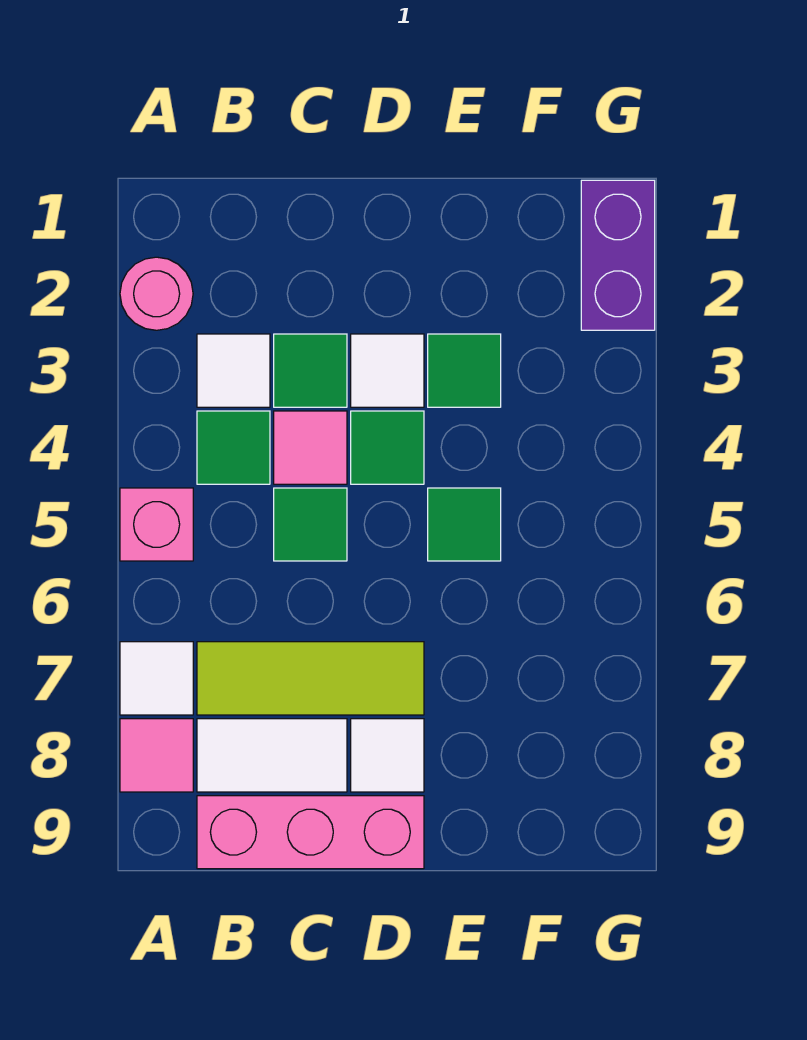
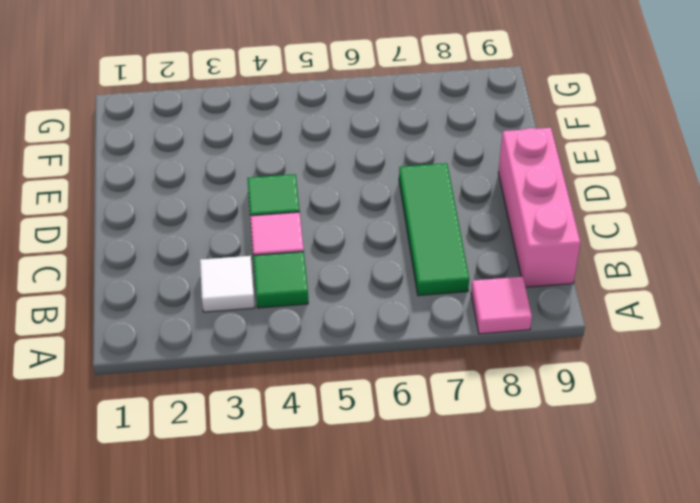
green tile B7:D7 level 1 -> lime tile B7:D7 level 1
none -> pink round brick A2 level 1
none -> pink brick A5 level 1
none -> white tile A7 level 1

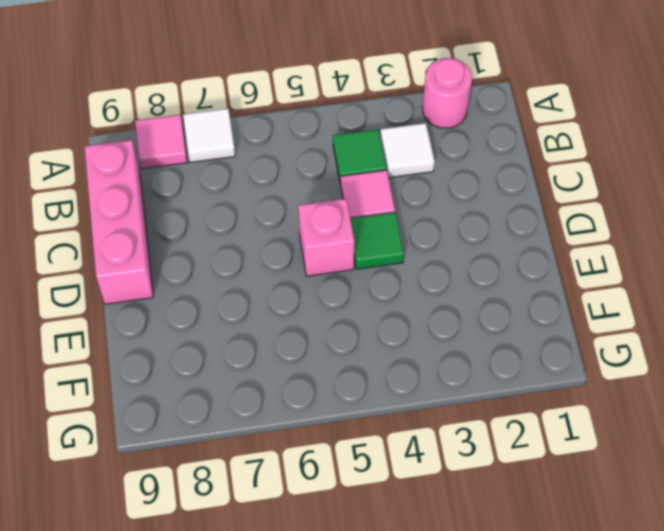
pink brick D5 level 1 -> pink brick A5 level 1
none -> lime tile B7:D7 level 1
none -> white tile B8:C8 level 1
none -> green tile C3 level 1

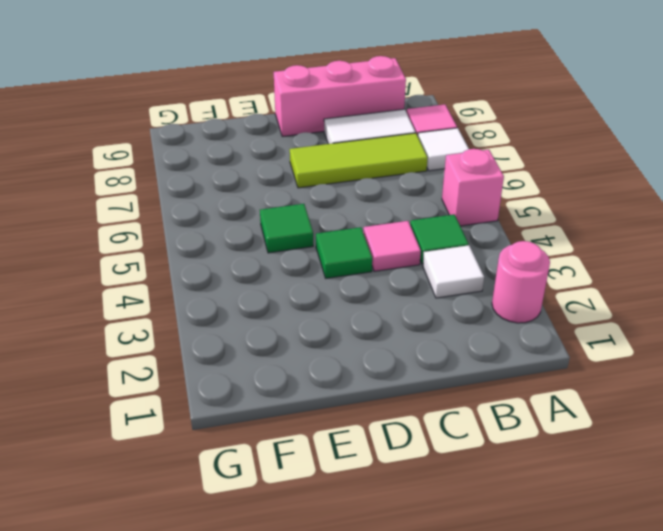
none -> green tile C3 level 1
none -> green tile C5 level 1
none -> white tile D3 level 1

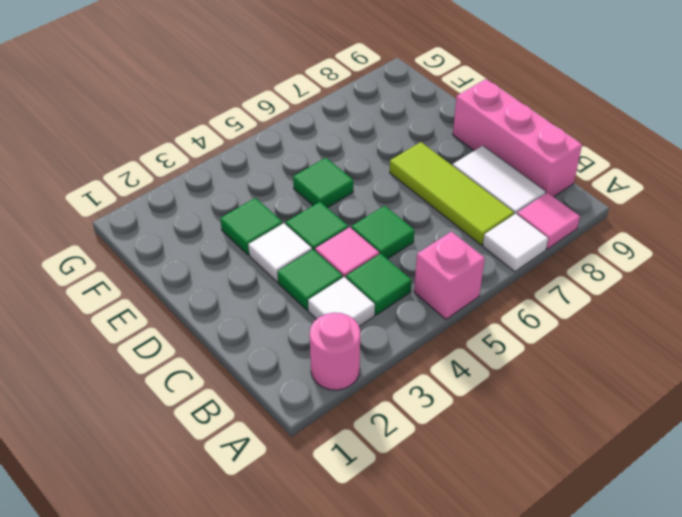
none -> white tile D8 level 1
none -> purple brick G1:G2 level 1

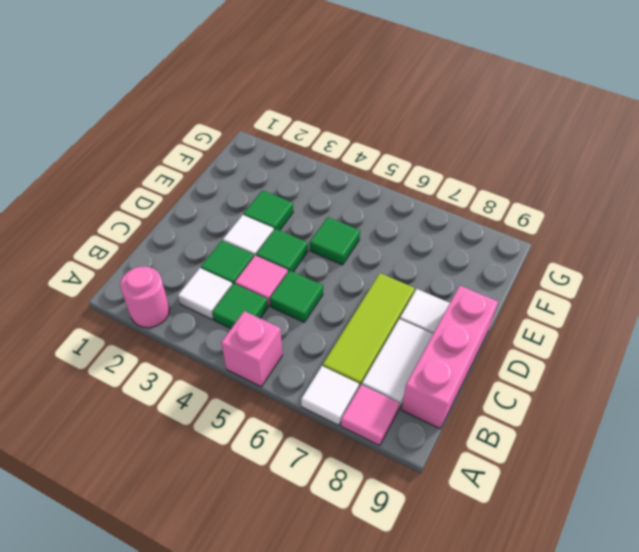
none -> purple brick G1:G2 level 1

